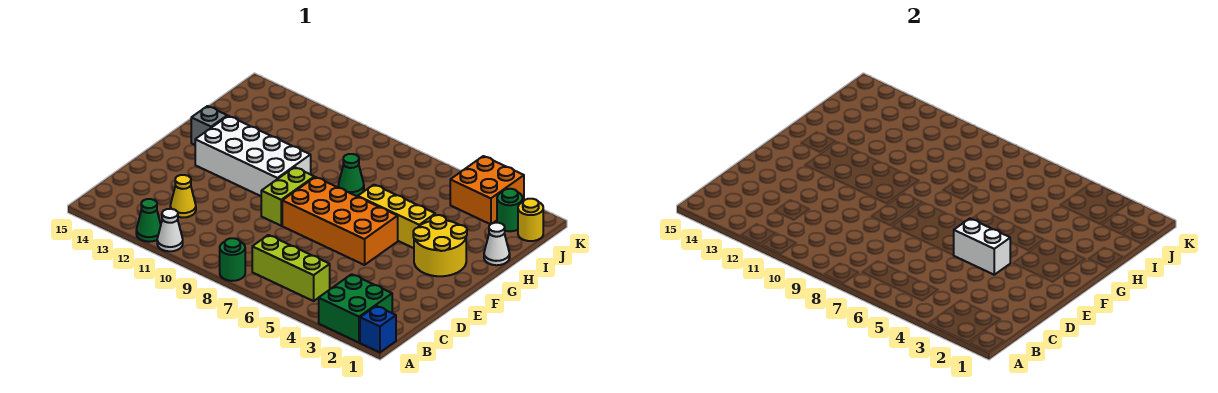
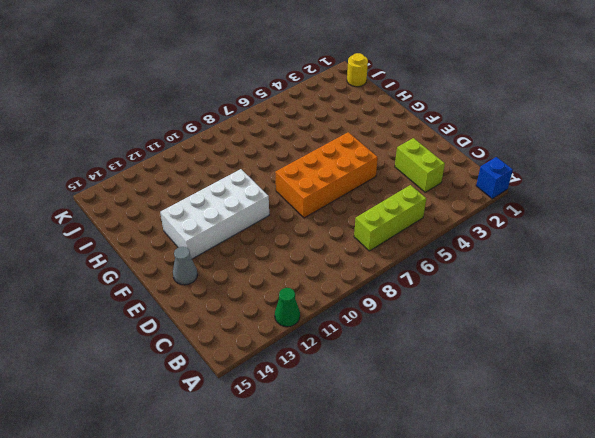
lime brick C3:D3 level 1 -> lime brick E9:F9 level 1
grey cone E14 level 1 -> none
none -> green brick A2:B3 level 1
none -> green round brick A8 level 1
none -> white cone A11 level 1

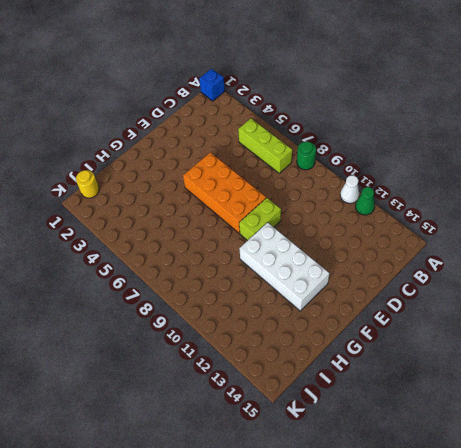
none -> green brick A2:B3 level 1
none -> yellow cone C12 level 1
none -> yellow round brick F2:G3 level 1

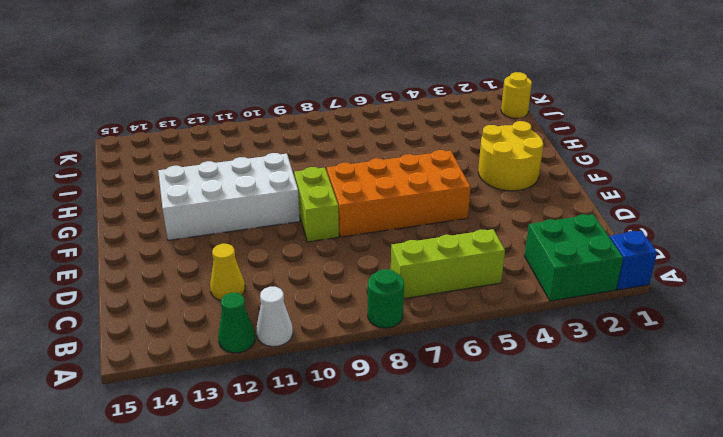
none -> yellow brick G4:G6 level 1
none -> grey brick G14 level 1
none -> white cone H1 level 1

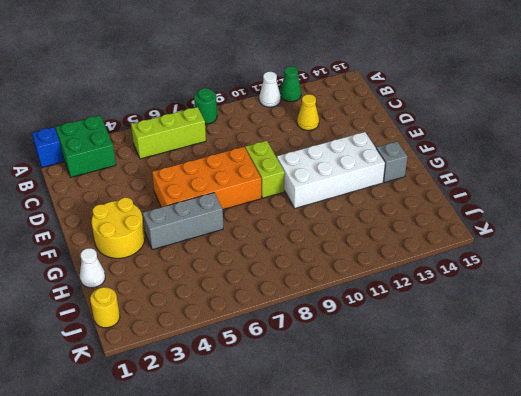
grey brick G4:G6 level 1 -> yellow brick G4:G6 level 1
none -> green cone H8 level 1
none -> green round brick J2 level 1
none -> orange brick J3:K4 level 1

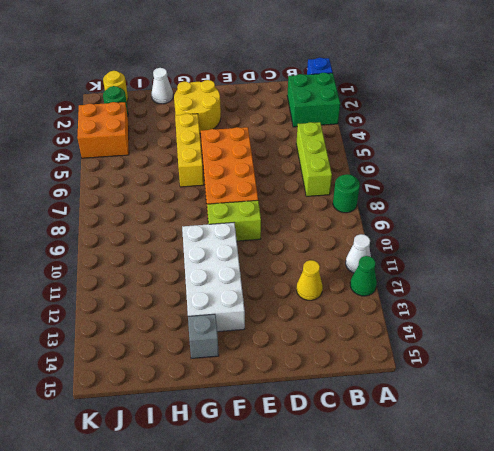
none -> green cone H8 level 1
none -> white brick E4:E5 level 2

